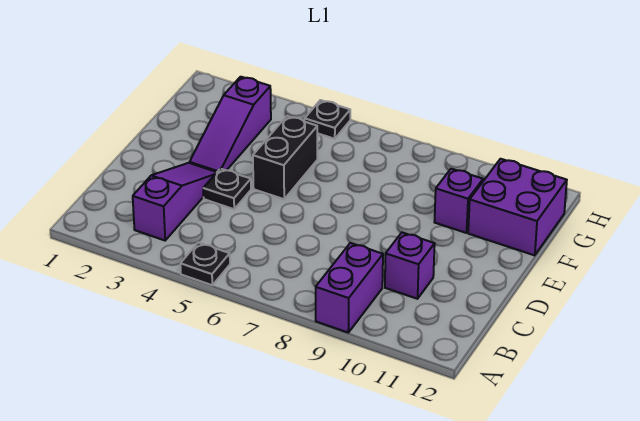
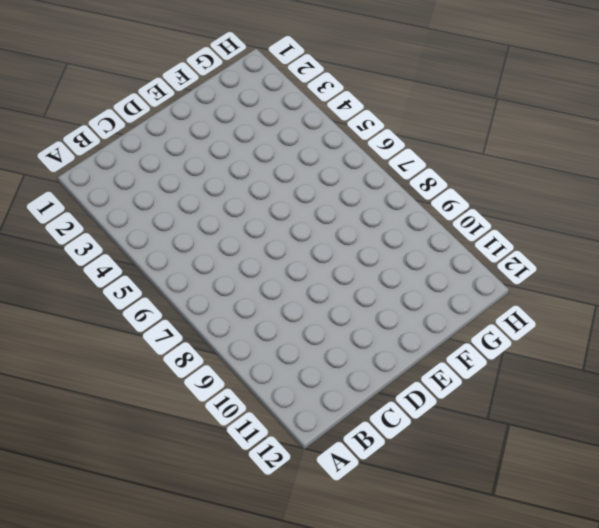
none -> black plate A5 level 1
none -> purple brick A9:B9 level 1

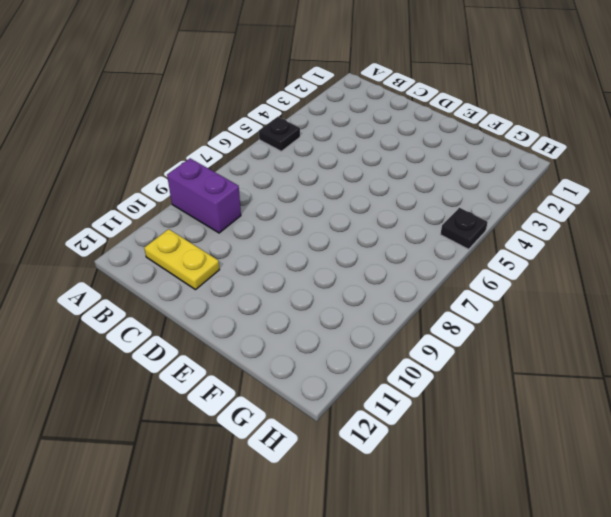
yellow plate B11:C11 level 1 -> none
none -> purple slope B3:D3 level 1 top B
none -> purple brick C10 level 1

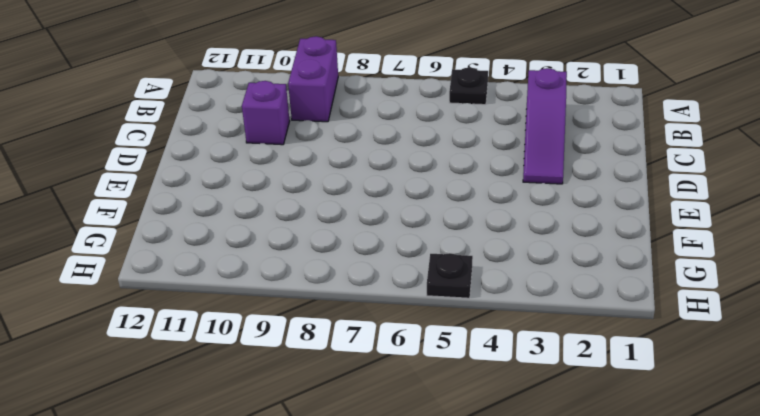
none -> black plate D4 level 1
none -> purple slope E3:G3 level 1 top G

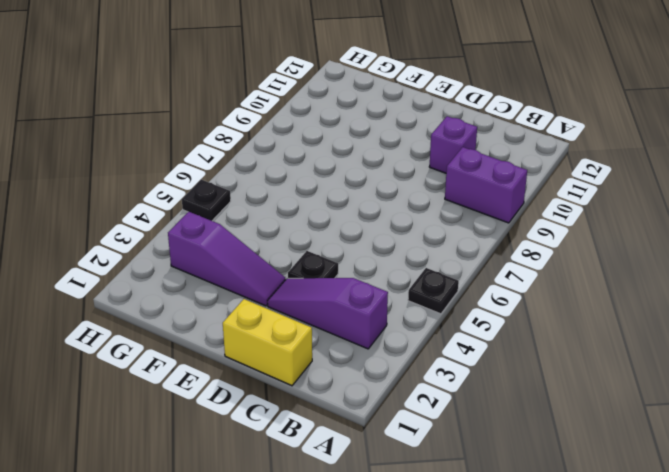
yellow brick C1:D1 level 1 -> none
none -> black brick E5:F5 level 1
none -> purple brick F10 level 1

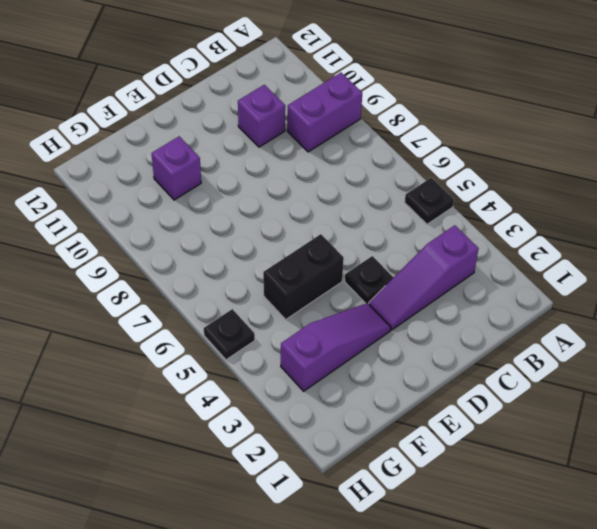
none -> purple brick F11:G12 level 1

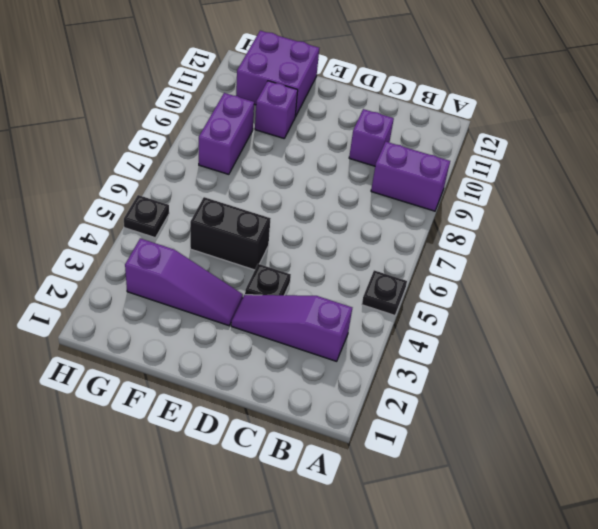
purple brick G8:G9 level 1 -> none

